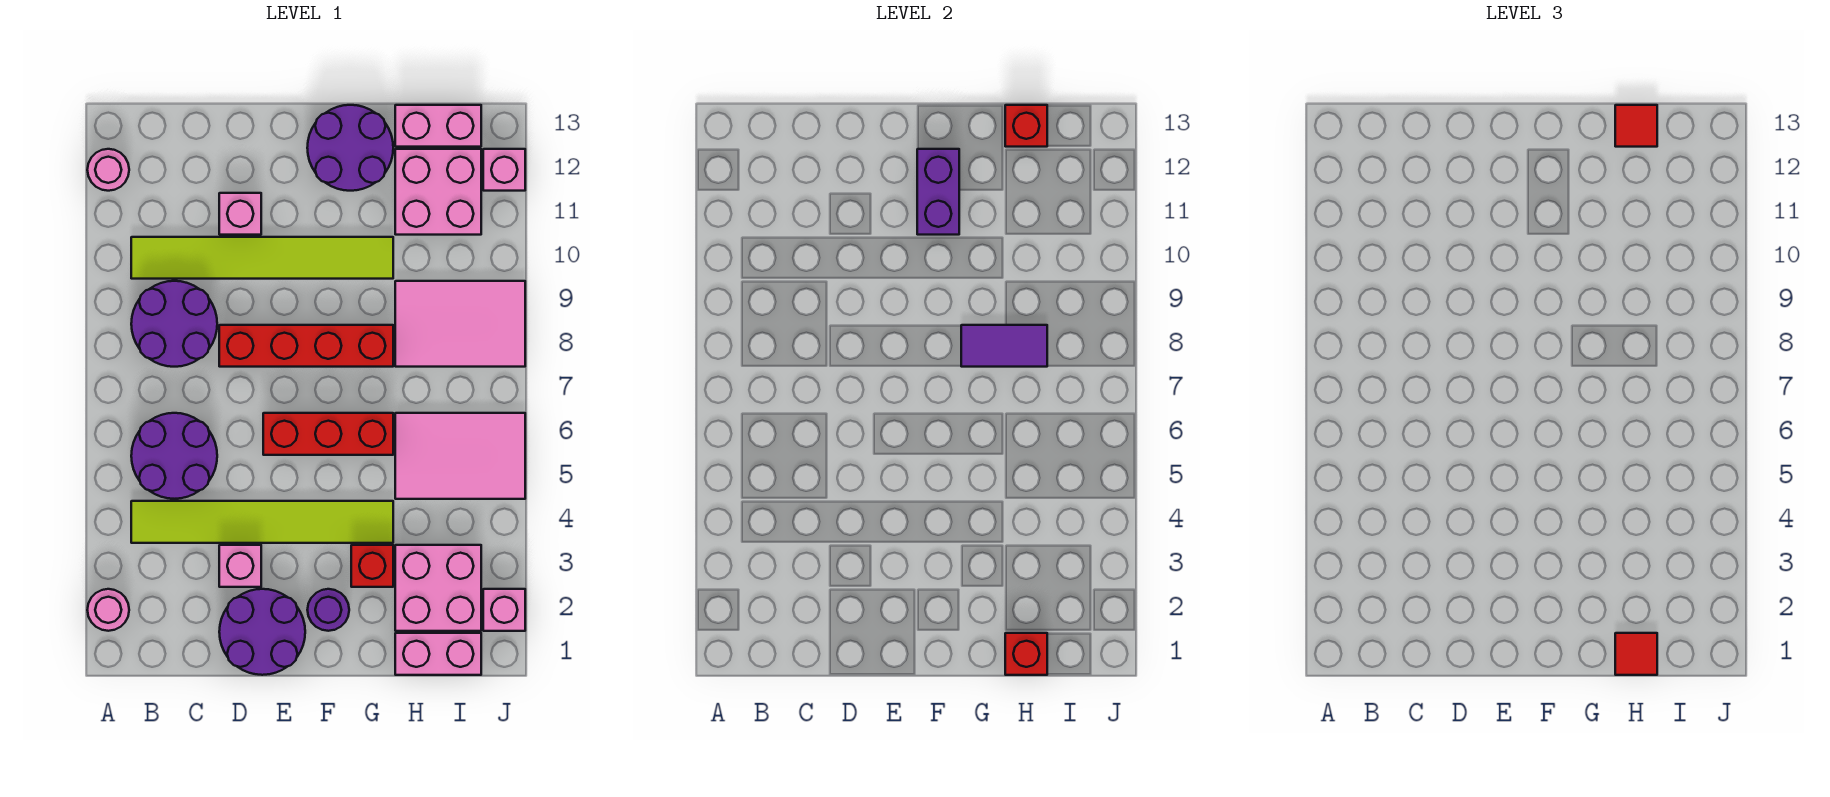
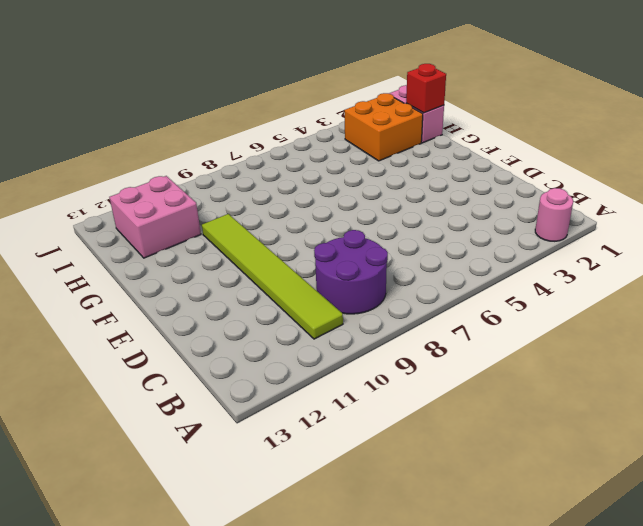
orange brick H2:I3 level 1 -> pink brick H2:I3 level 1
none -> pink round brick A12 level 1
none -> lime tile B4:G4 level 1
none -> purple round brick B5:C6 level 1

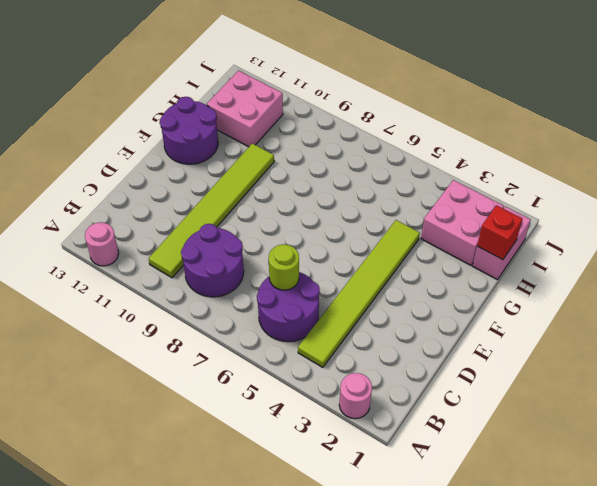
lime round brick C6 level 2 -> none
none -> purple round brick D1:E2 level 1
none -> pink brick D3 level 1
none -> red brick D8:G8 level 1

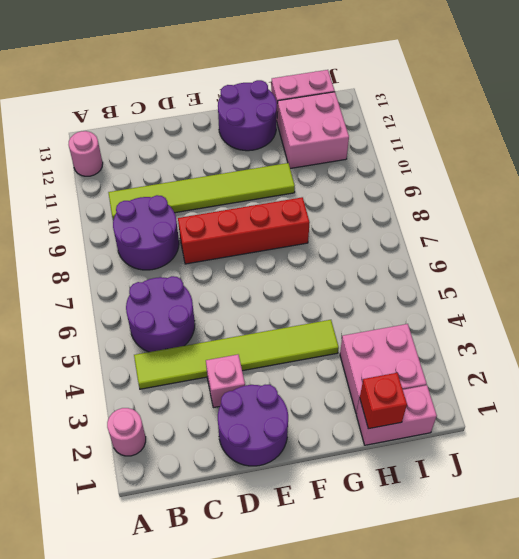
none -> pink brick D11 level 1
none -> red brick E6:G6 level 1
none -> purple round brick F2 level 1

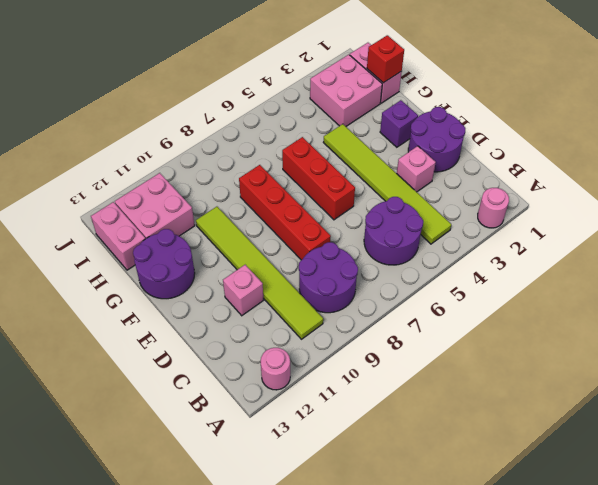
purple brick F2 level 1 -> purple round brick F2 level 1
none -> red brick G3 level 1
none -> pink tile H5:J6 level 1
none -> pink tile H8:J9 level 1

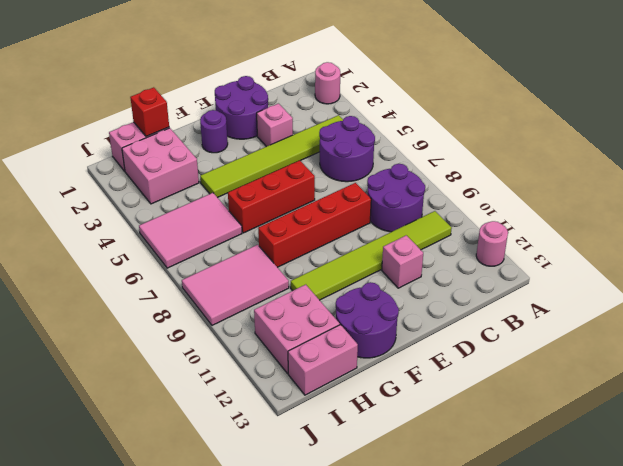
none -> red brick G3 level 1
none -> pink brick J2 level 1
none -> pink brick J12 level 1

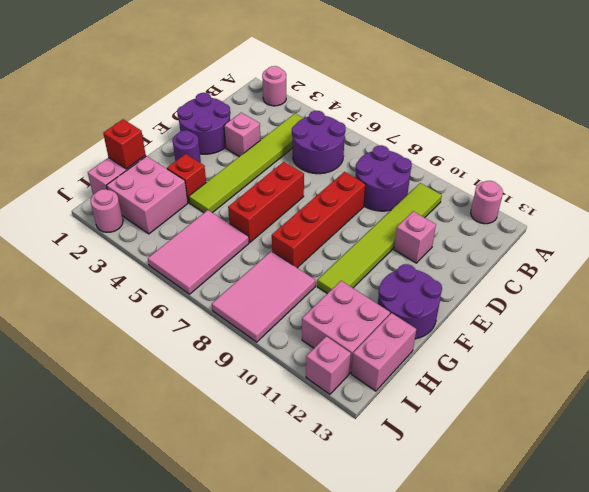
pink round brick J2 level 1 -> pink brick J2 level 1
none -> purple brick F11:F12 level 2
none -> purple tile G8:H8 level 2
none -> red brick H13 level 2

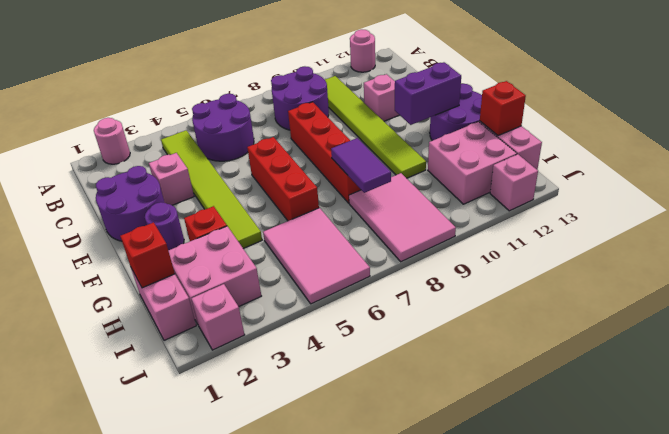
none -> red tile H1 level 3
none -> red tile H13 level 3

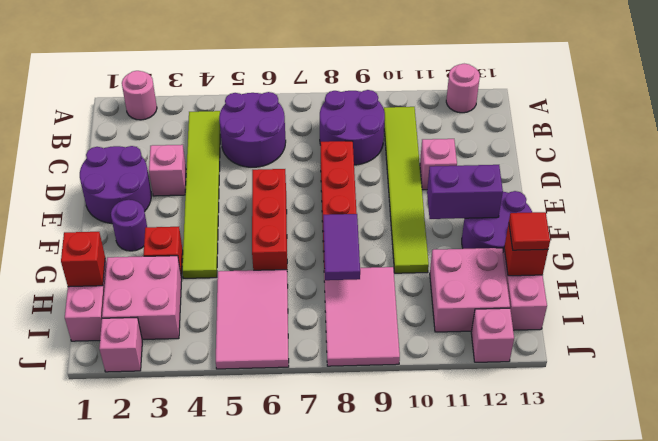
none -> red tile H1 level 3

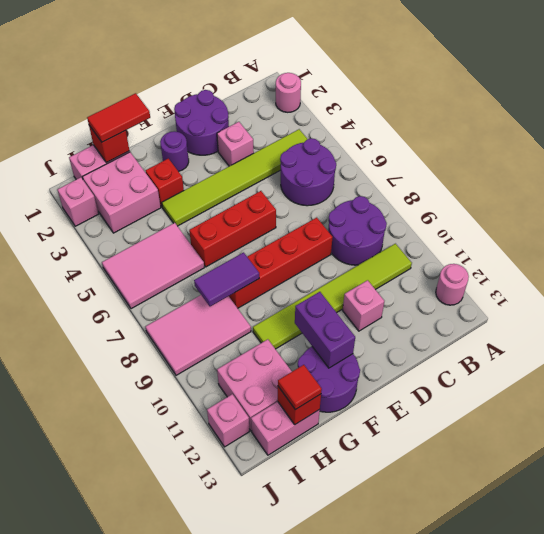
red tile G1:H1 level 3 -> red tile H1 level 3

